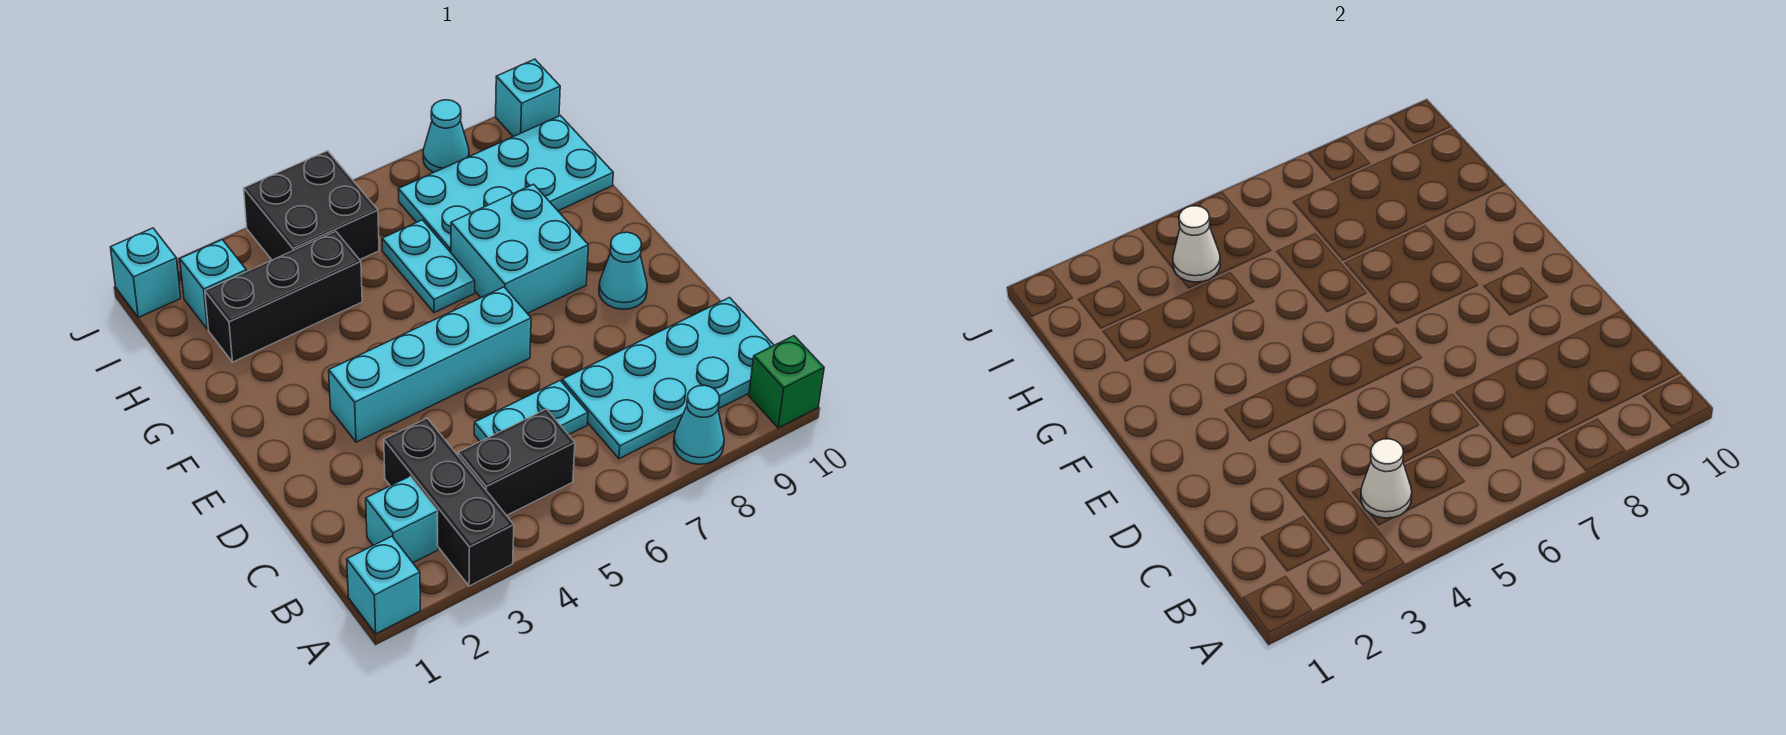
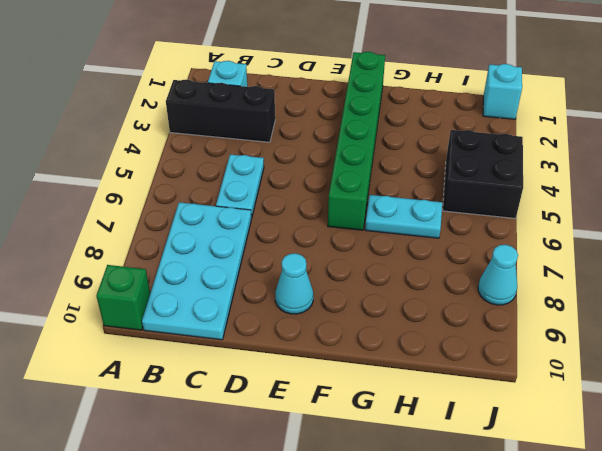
green brick F1:F6 level 1 -> none
none -> cyan brick A1 level 1
none -> cyan cone A8 level 1
none -> black brick B4:B5 level 1

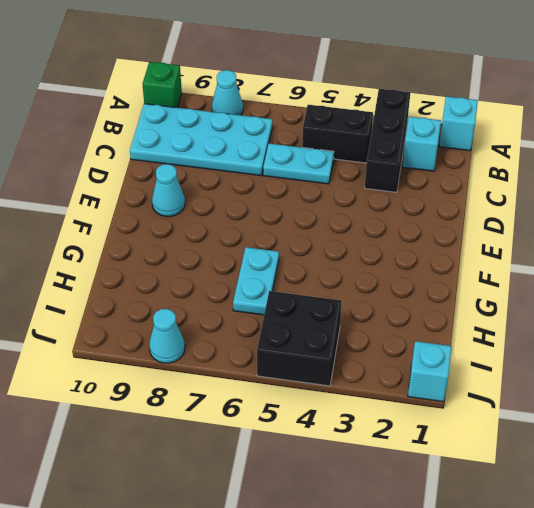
none -> cyan brick E3:E6 level 1
none -> cyan brick F7:G8 level 1
none -> black brick H2:H4 level 1

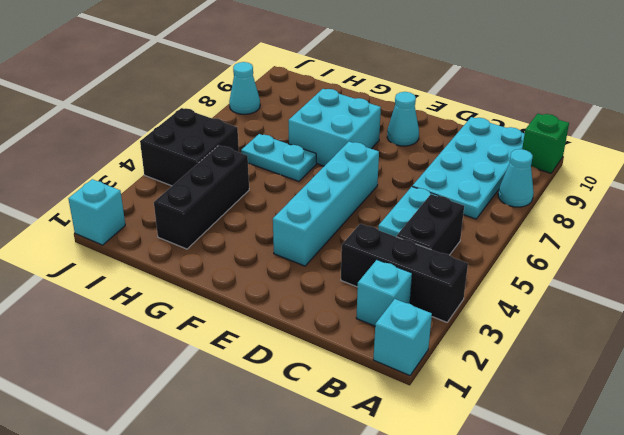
none -> cyan plate H7:I10 level 1
none -> cyan brick I2 level 1
none -> cyan brick J10 level 1

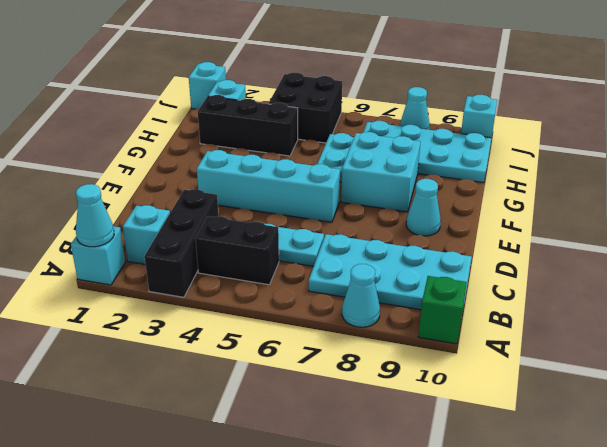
cyan cone A1 level 2 -> none
none -> white cone B4 level 2
none -> white cone I4 level 2

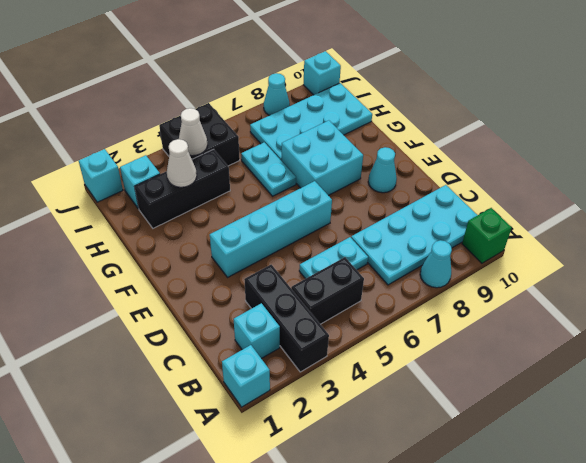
white cone H3 level 2 -> white cone B4 level 2

